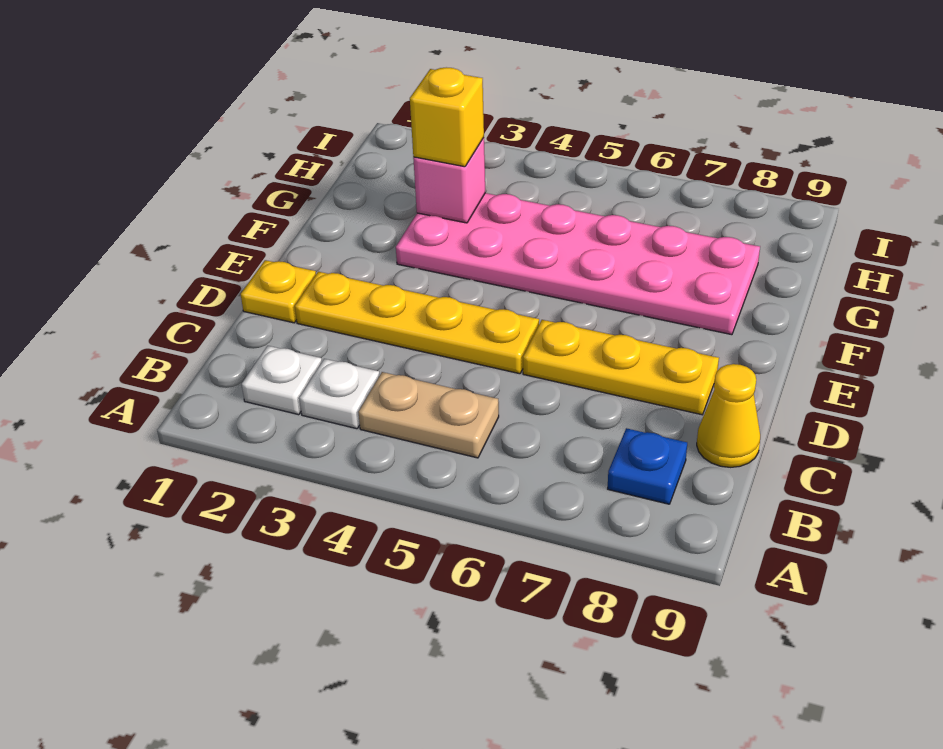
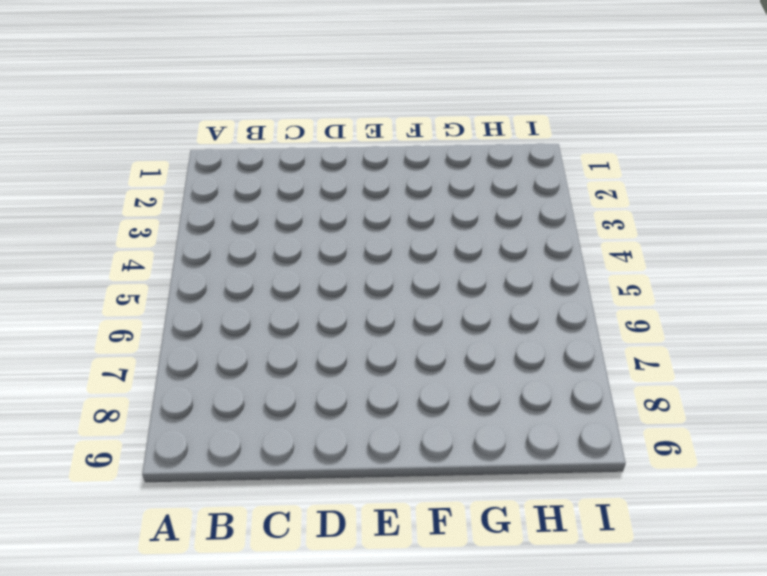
none -> white plate B2 level 1
none -> white plate B3 level 1

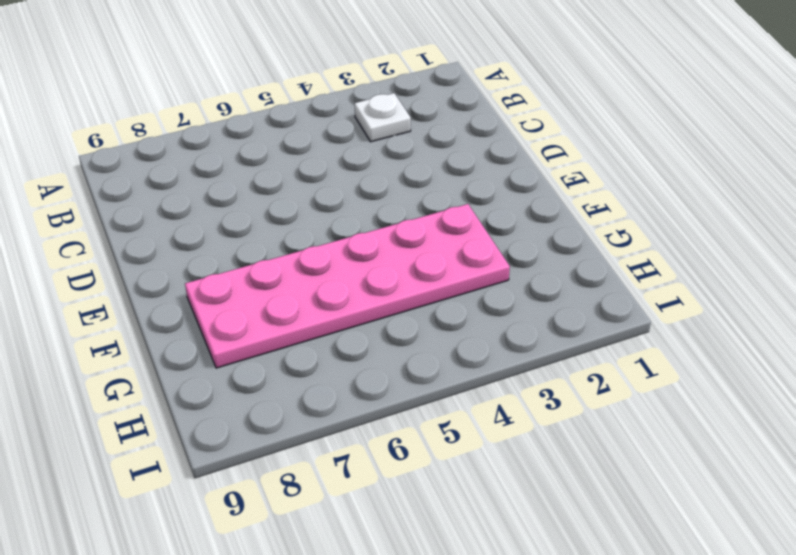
none -> white plate B2 level 1
none -> tan plate B4:B5 level 1

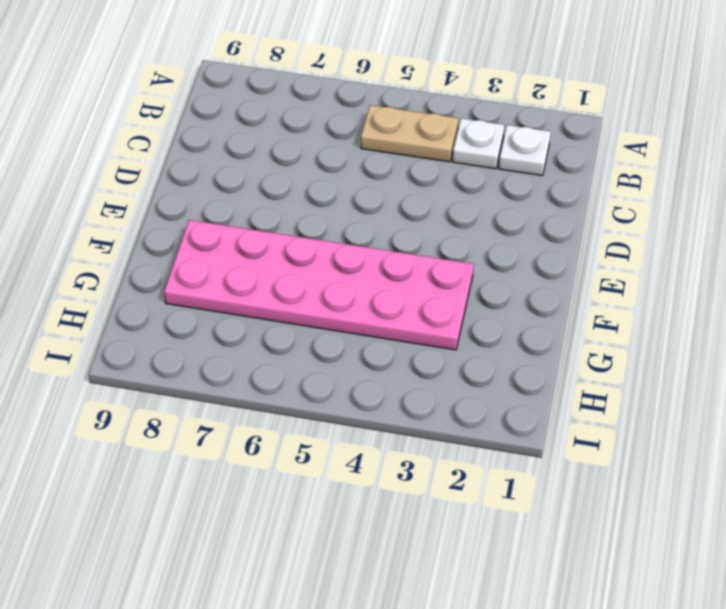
none -> blue plate B8 level 1
none -> yellow cone C9 level 1

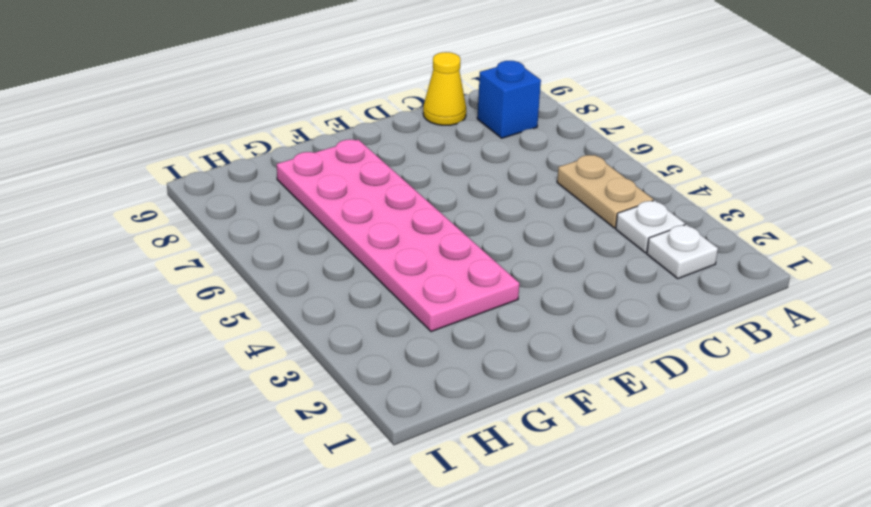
blue brick B8 level 1 -> blue plate B8 level 1
none -> yellow plate D1 level 1
none -> yellow plate D2:D5 level 1

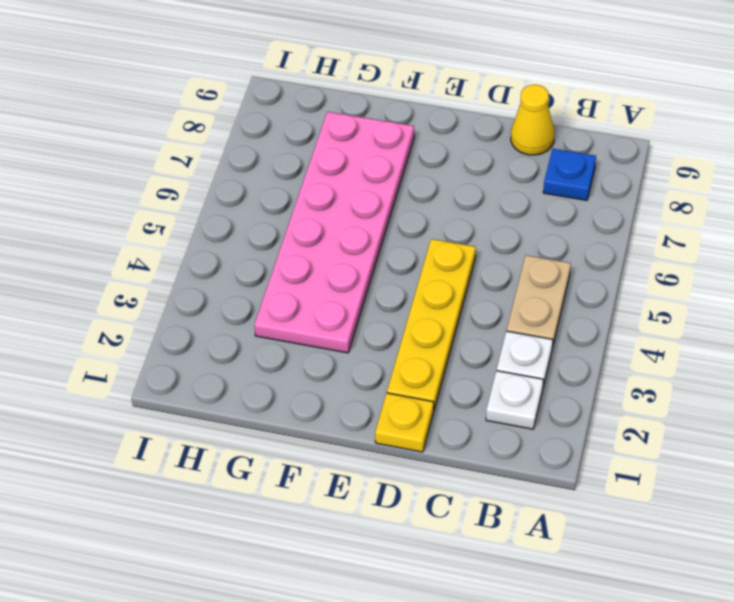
none -> yellow plate D6:D8 level 1
none -> pink brick G3 level 2

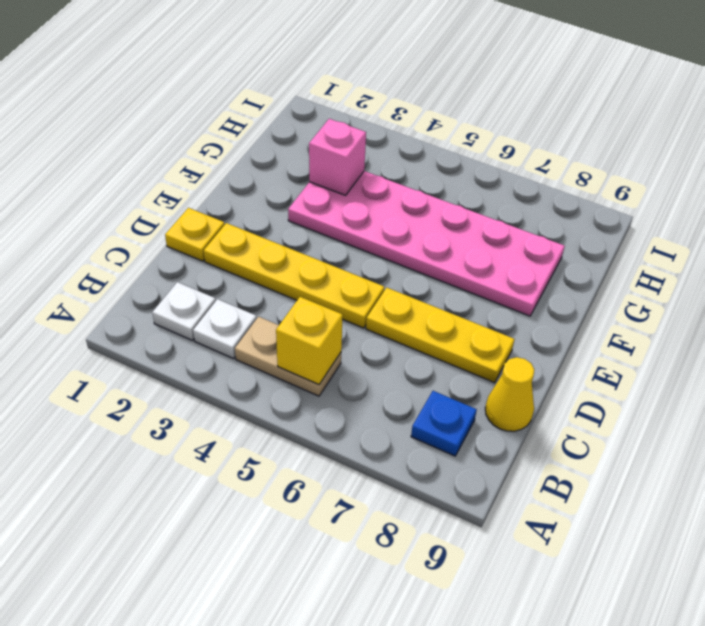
yellow brick B5 level 2 -> yellow brick G3 level 3

